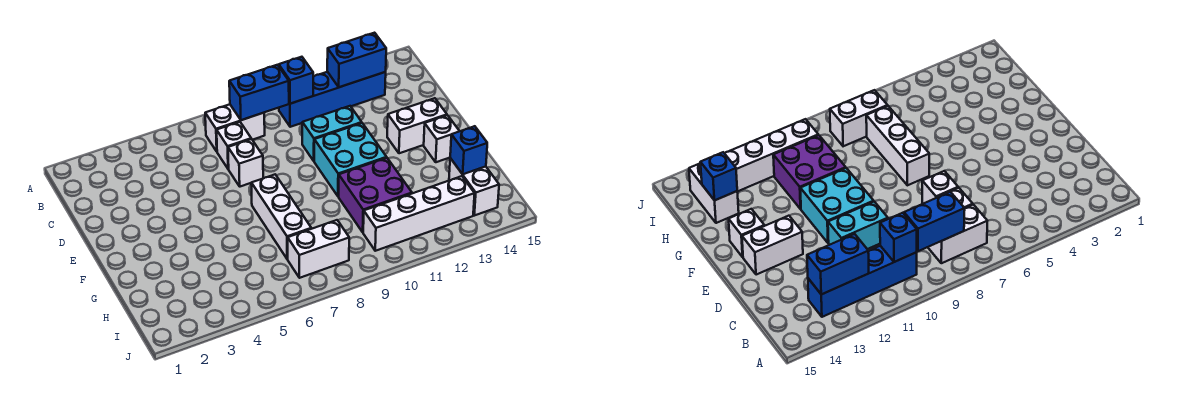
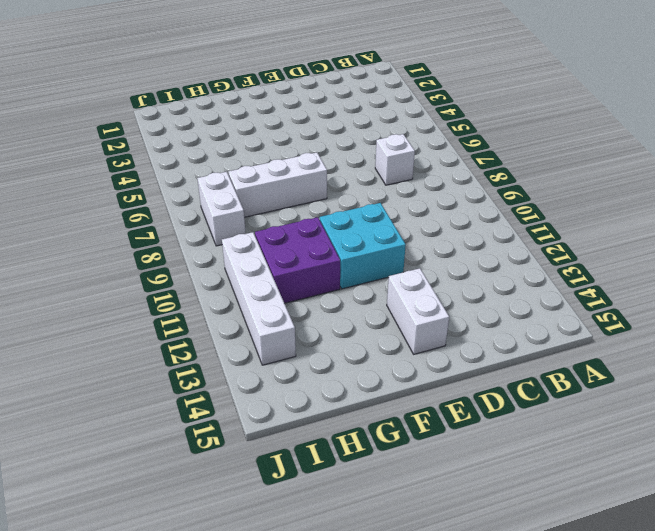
none -> white brick B7:B8 level 1
none -> blue brick B10:B13 level 1
none -> white brick D7 level 1

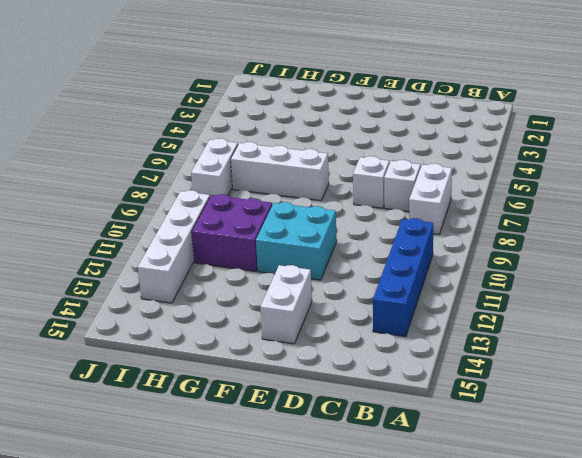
none -> cyan brick D10:D11 level 1
none -> white brick F14 level 1
none -> white brick H14:I14 level 1

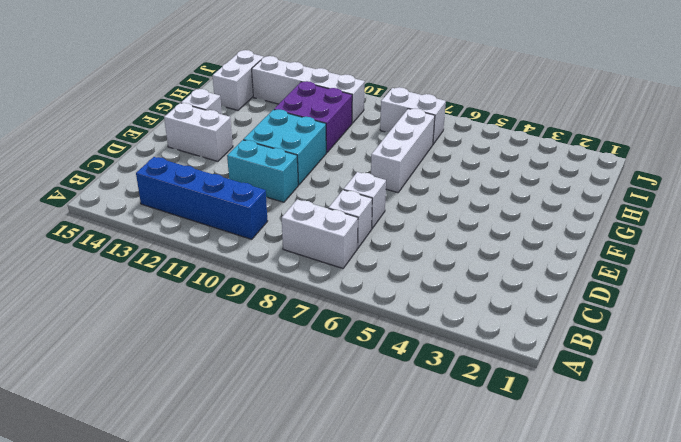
none -> blue brick B8:B9 level 2
none -> blue brick B10 level 2
none -> blue brick B12:B13 level 2

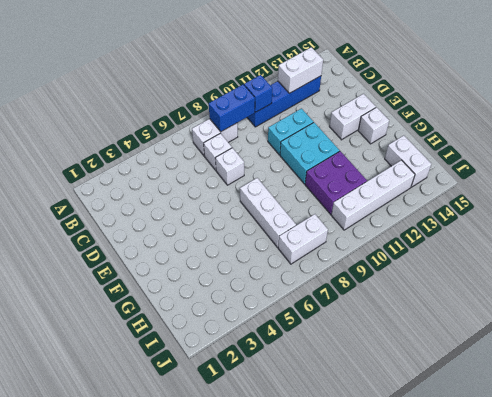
white brick B12:B13 level 2 -> blue brick B12:B13 level 2
none -> blue brick H14 level 2

